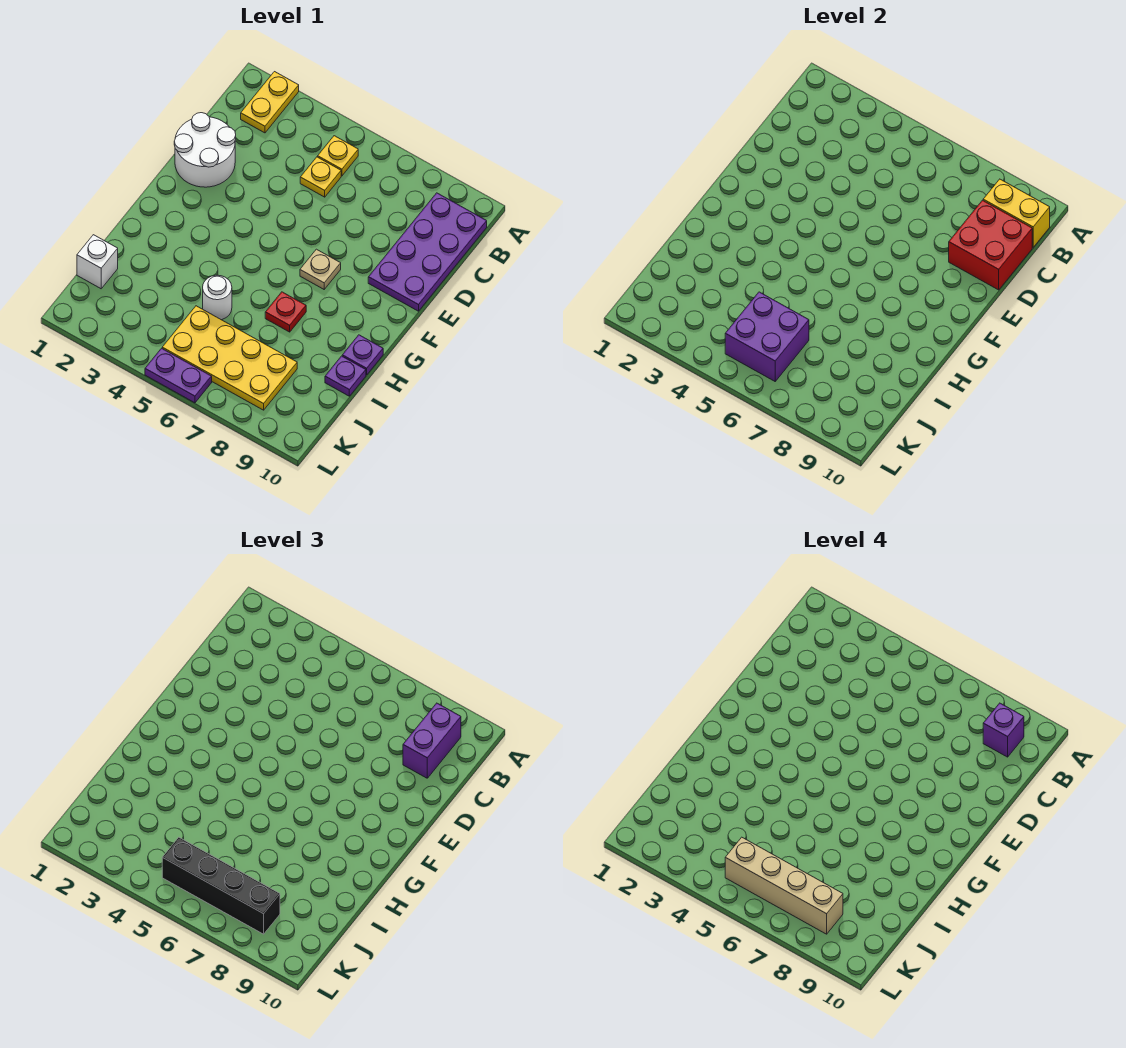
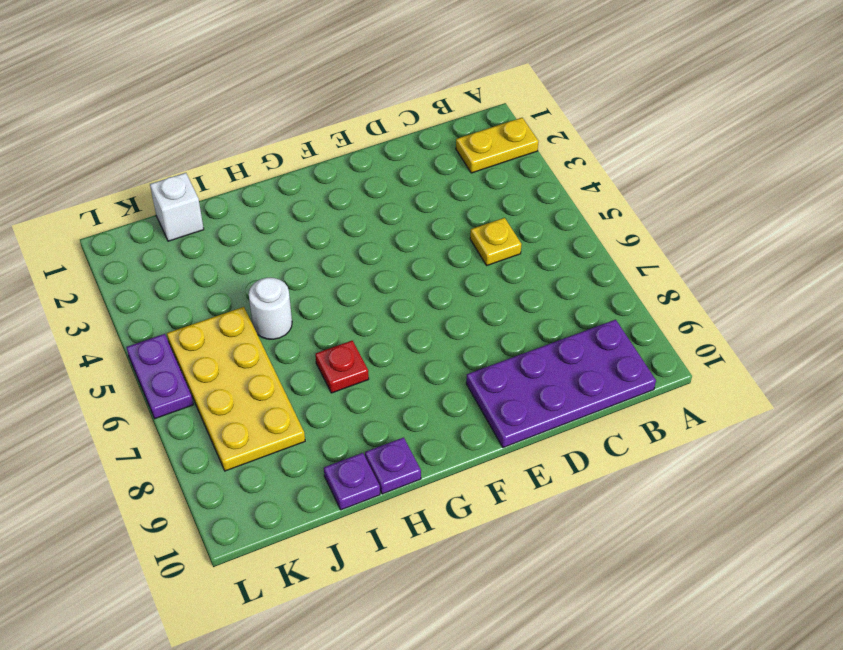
none -> yellow plate B5 level 1
none -> white round brick D1:E2 level 1
none -> tan plate F7 level 1

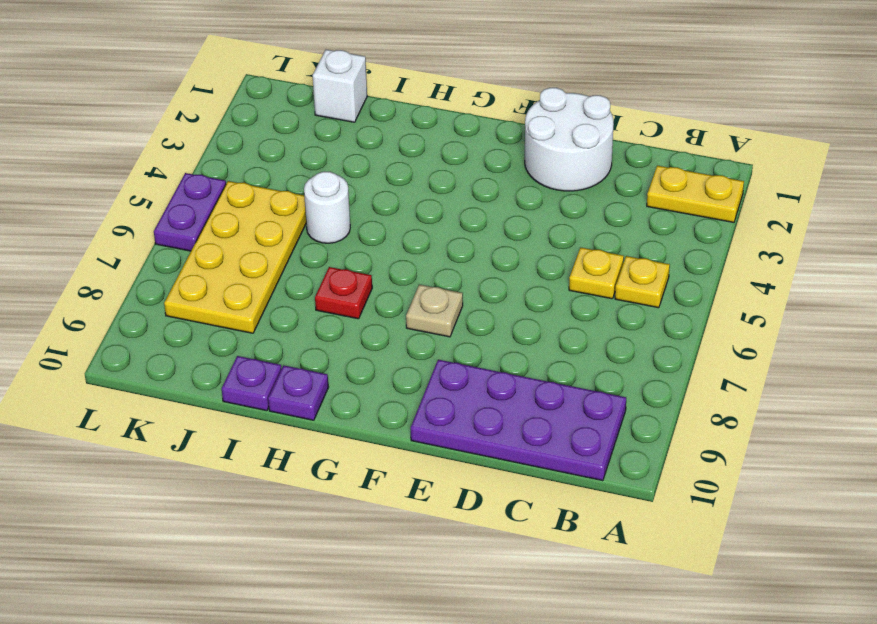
none -> yellow brick B9:B10 level 2
none -> red brick C9:D10 level 2
none -> purple brick J5:K6 level 2

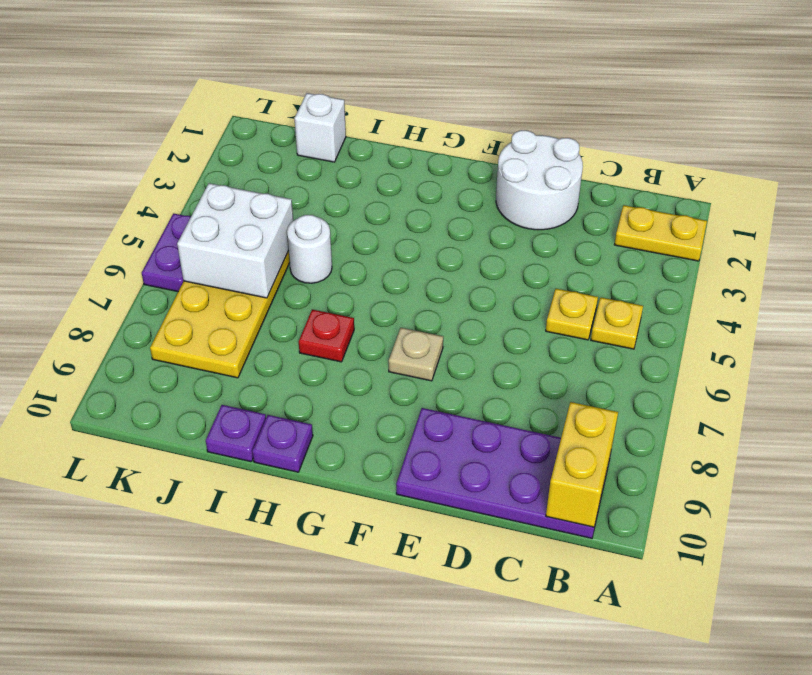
white brick J5:K6 level 2 -> purple brick J5:K6 level 2
none -> red brick C9:D10 level 2
none -> purple brick B9:C9 level 3
none -> black brick K5:K8 level 3

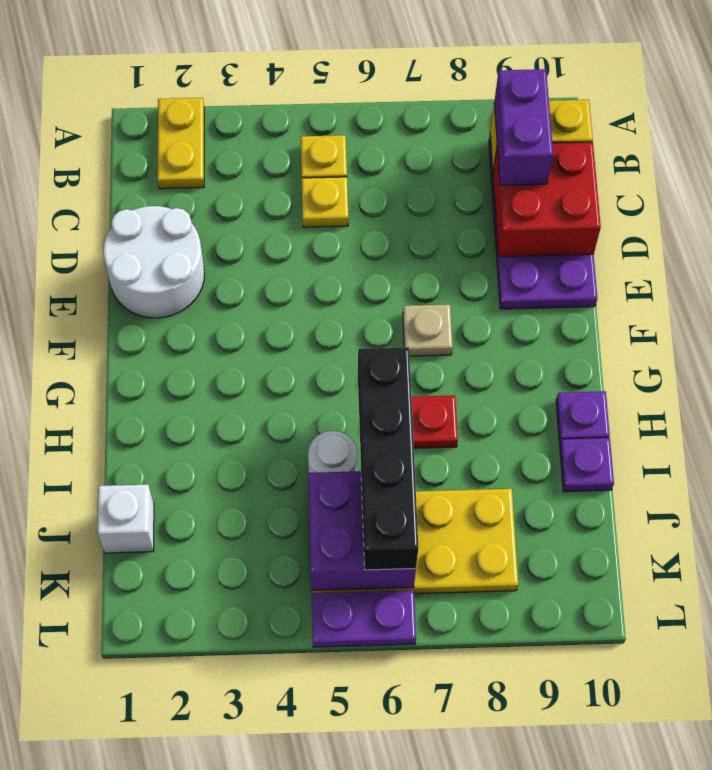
black brick H6:K6 level 3 -> black brick K5:K8 level 3
none -> purple brick B9 level 4
none -> tan brick K5:K8 level 4

